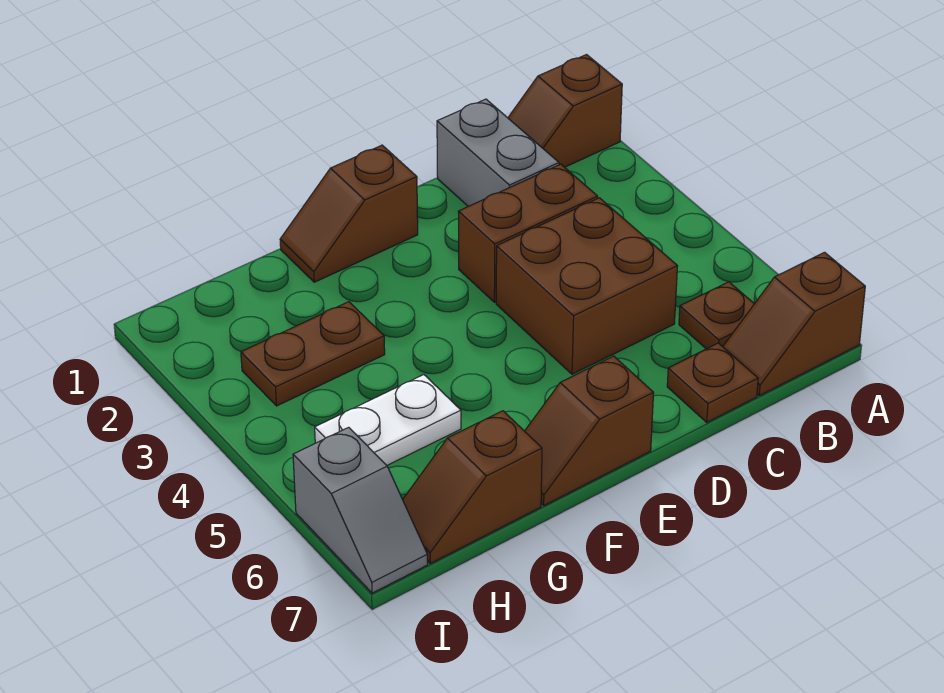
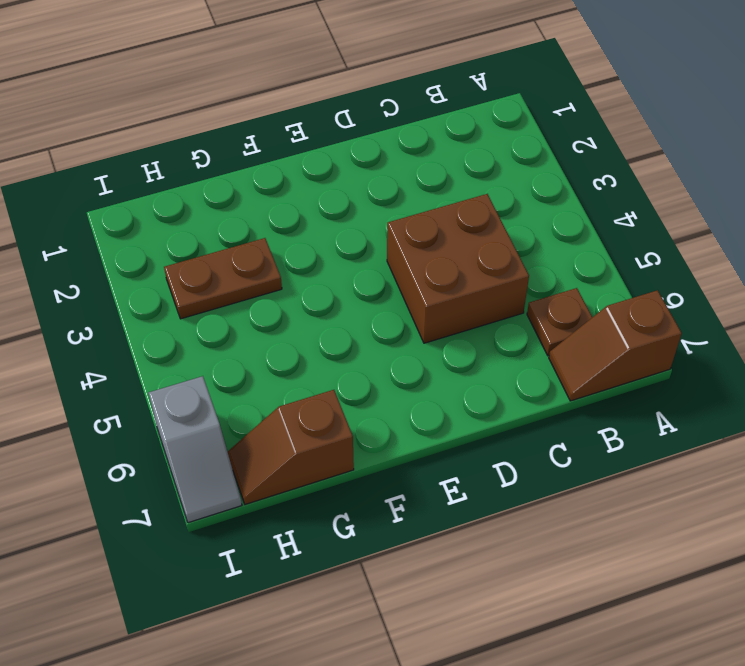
none -> brown slope A1:B1 level 1 top A
none -> grey brick C1:C2 level 1
none -> brown brick C3:D3 level 1

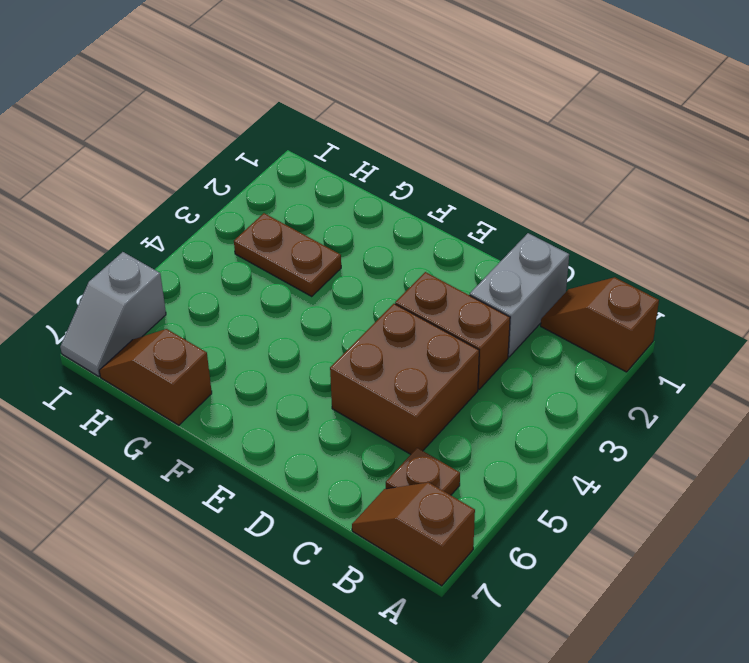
none -> brown plate C7 level 1
none -> brown slope E1:F1 level 1 top E
none -> brown slope E7:F7 level 1 top E

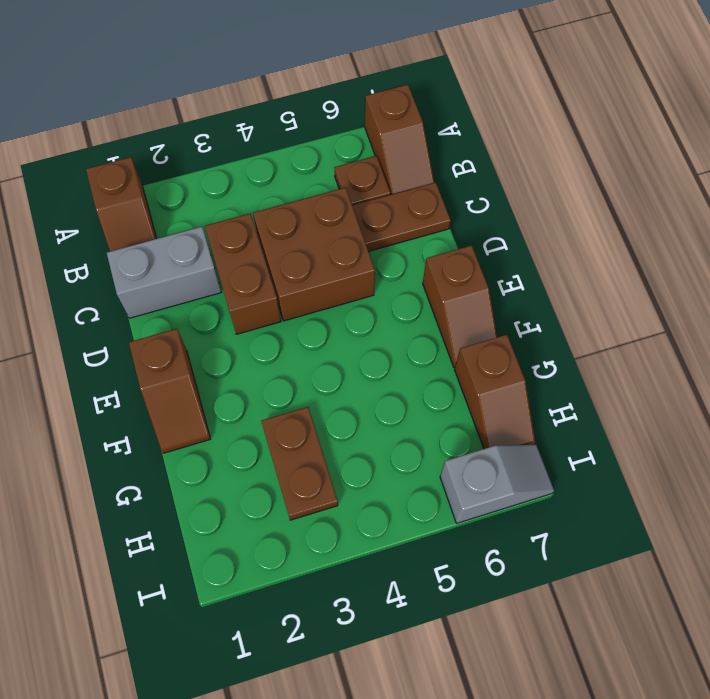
brown plate C6:C7 level 1 -> brown plate C7 level 1
none -> white plate G5:H5 level 1

